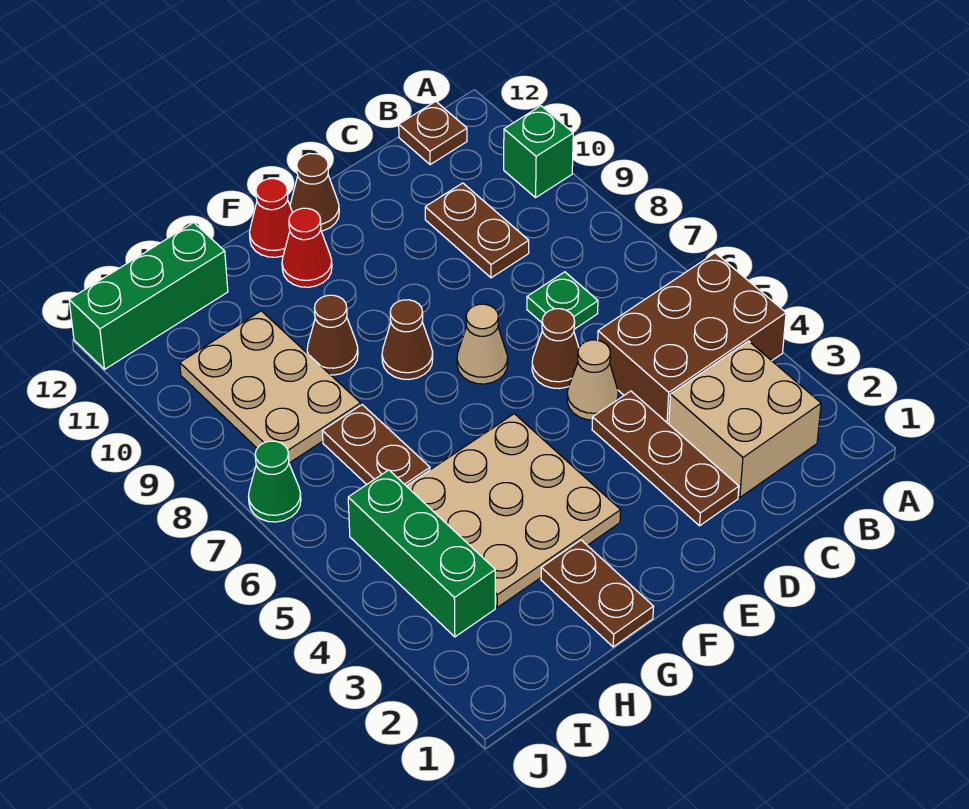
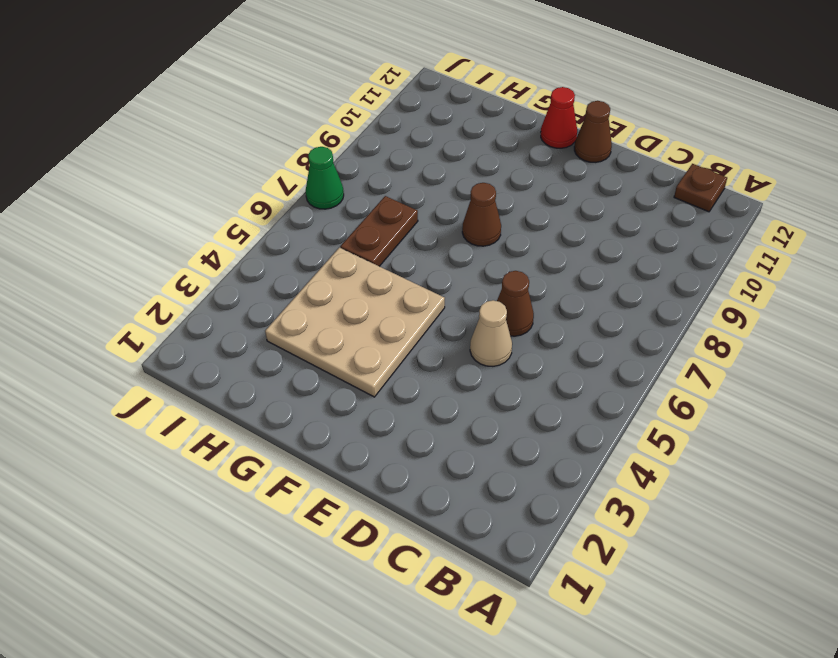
none -> brown brick A4:C5 level 1
none -> green brick A10 level 1
none -> tan brick B2:C3 level 1

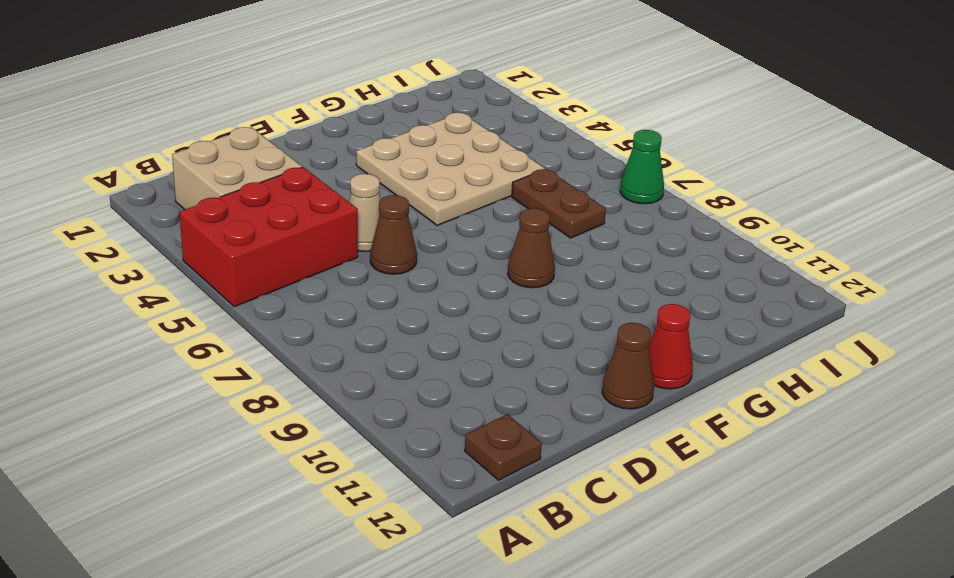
red brick A4:C5 level 1 -> brown brick A4:C5 level 1
none -> green brick A10 level 1
none -> green plate C7 level 1
none -> brown plate C9:C10 level 1

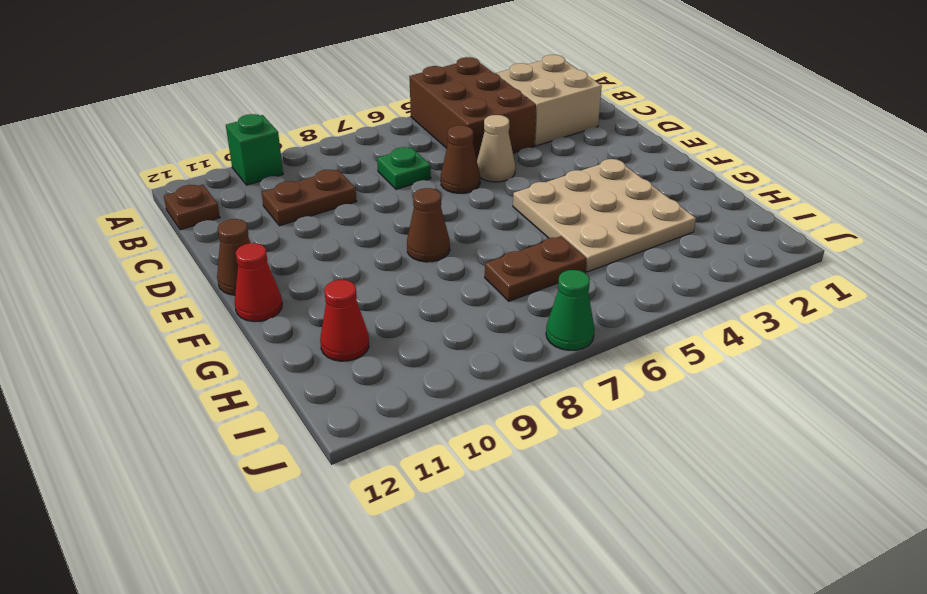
red cone H11 level 1 -> red cone F11 level 1
none -> brown plate D2:D4 level 1
none -> tan cone E7 level 1
none -> brown plate G1:G2 level 1

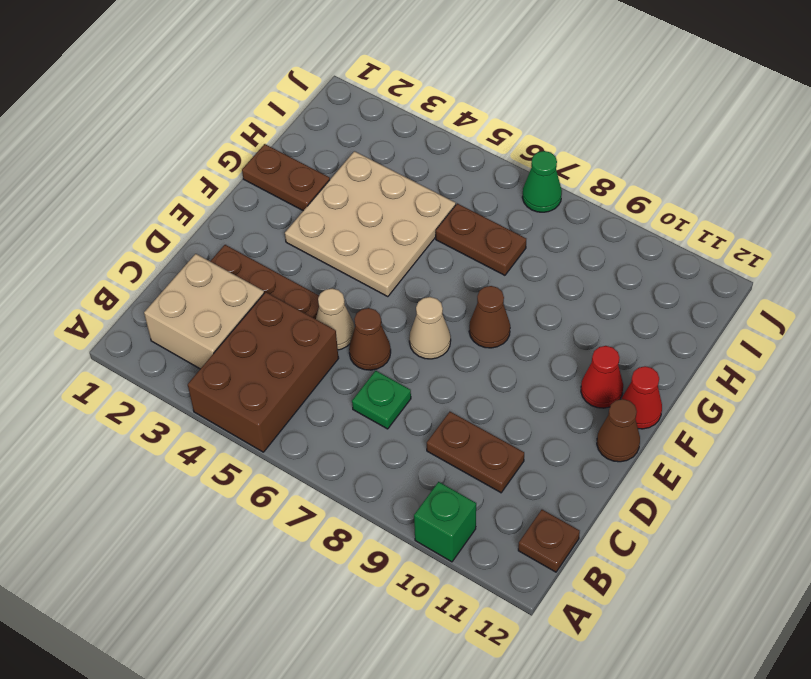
none -> brown cone G9 level 1
none -> tan plate H8:I10 level 1
none -> green brick H12:J12 level 1

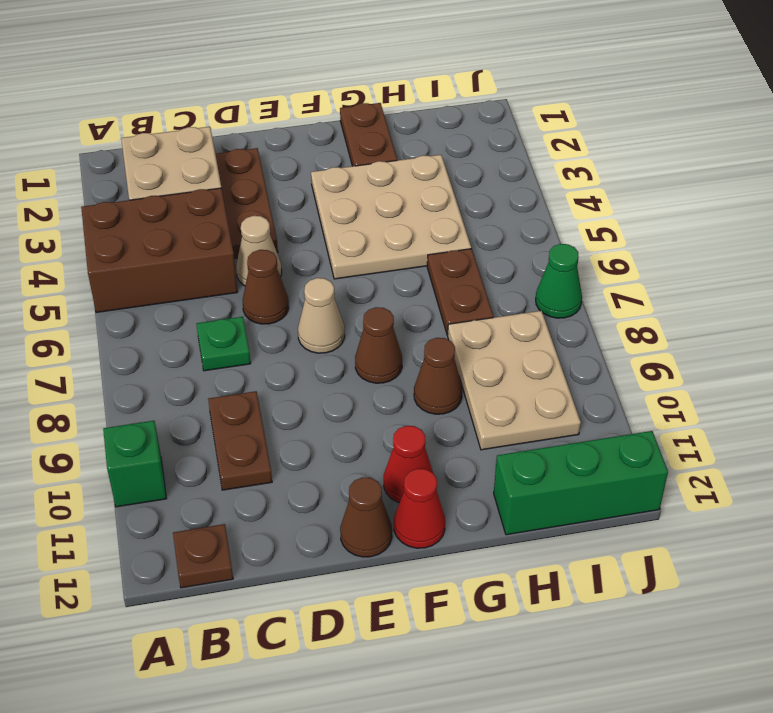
none -> green brick I3:I5 level 1

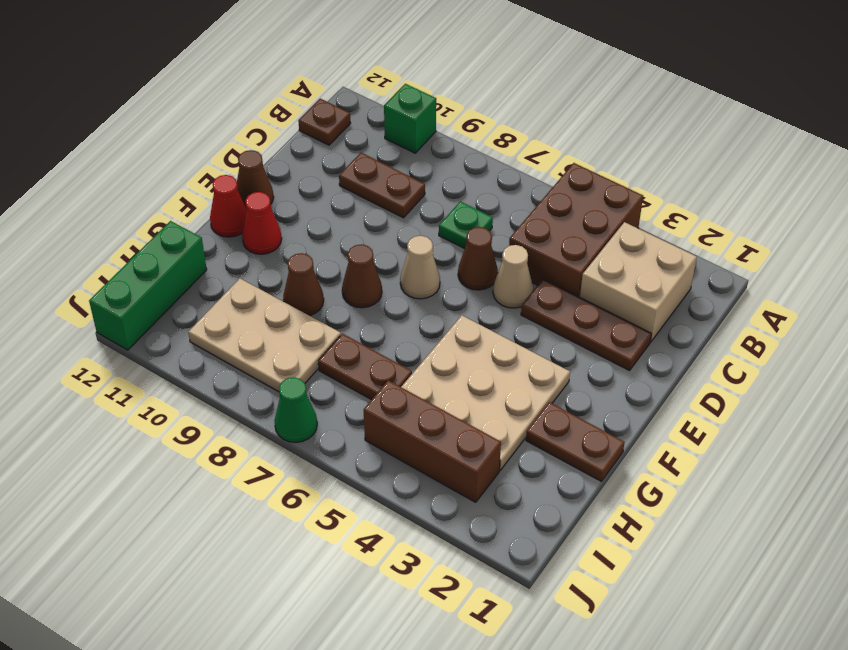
brown brick I3:I5 level 1 -> green brick I3:I5 level 1

